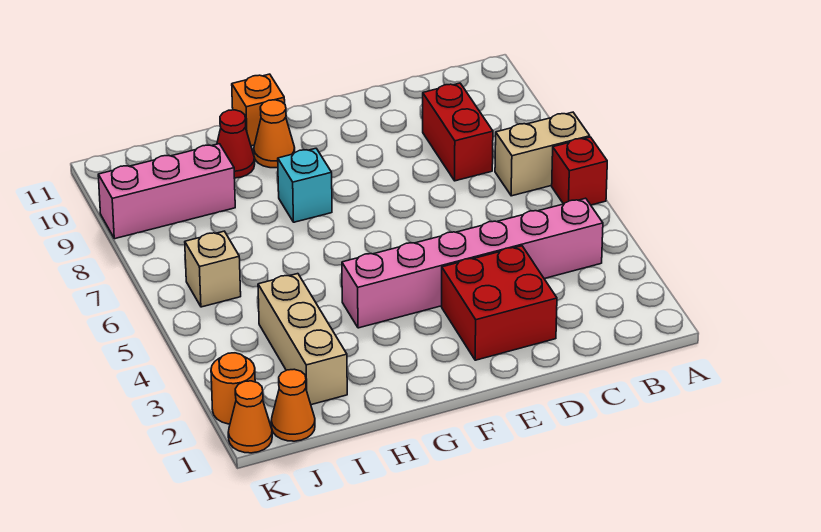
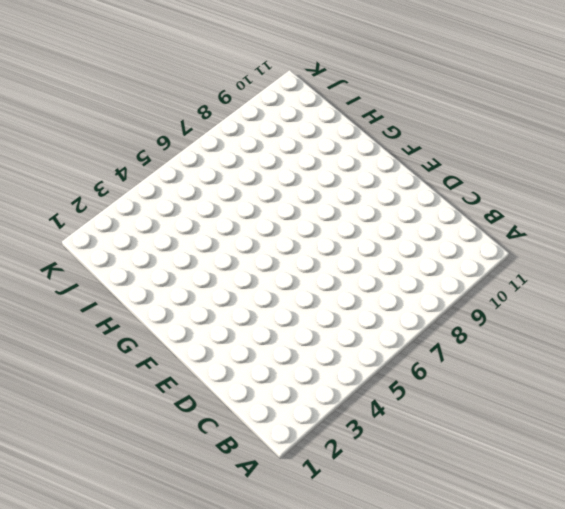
none -> red brick A6 level 1
none -> tan brick A7:B7 level 1
none -> pink brick B4:G4 level 1

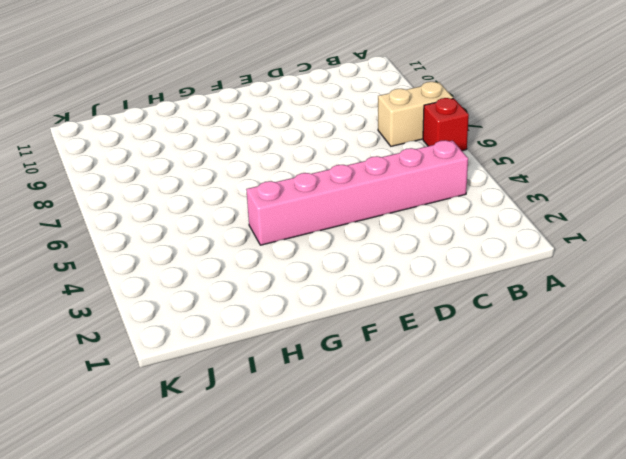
none -> red brick C8:C9 level 1
none -> red brick D2:E3 level 1
none -> cyan brick G8 level 1

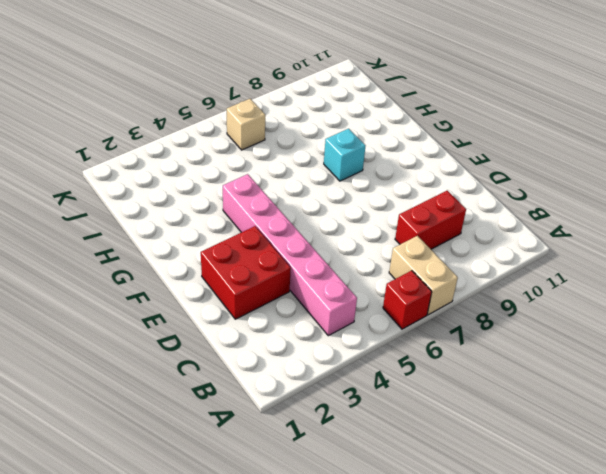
none -> orange cone G10 level 1
none -> orange brick G11 level 1
none -> red cone H10 level 1

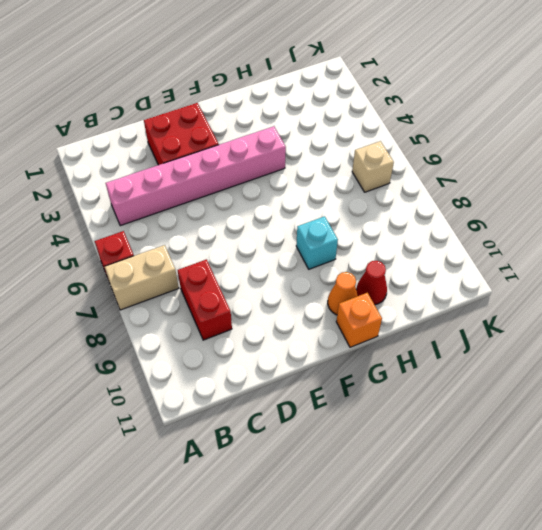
none -> tan brick I2:I4 level 1
none -> pink brick I9:K9 level 1
none -> orange cone J1 level 1

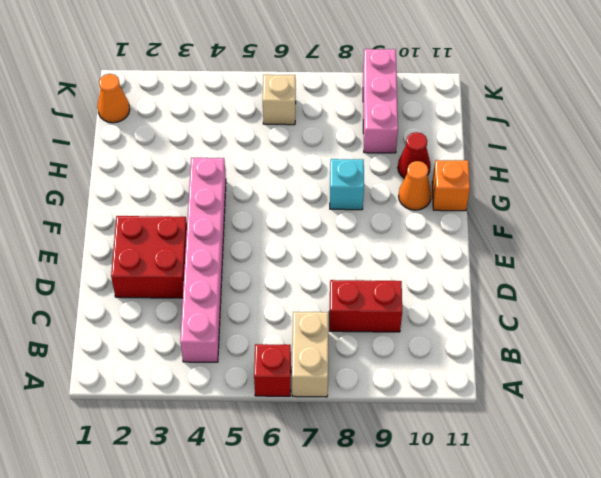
none -> tan brick I2:I4 level 1
none -> orange cone K1 level 1
none -> orange round brick K2 level 1

